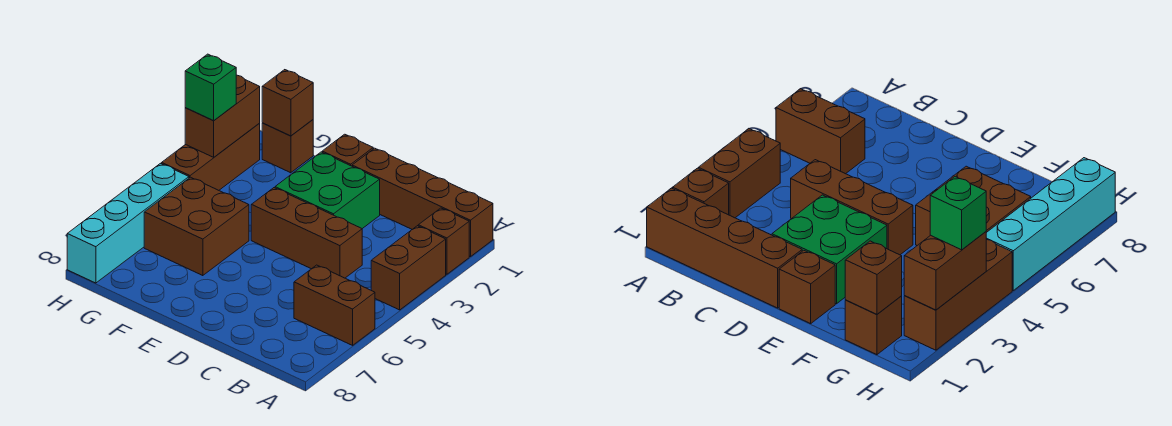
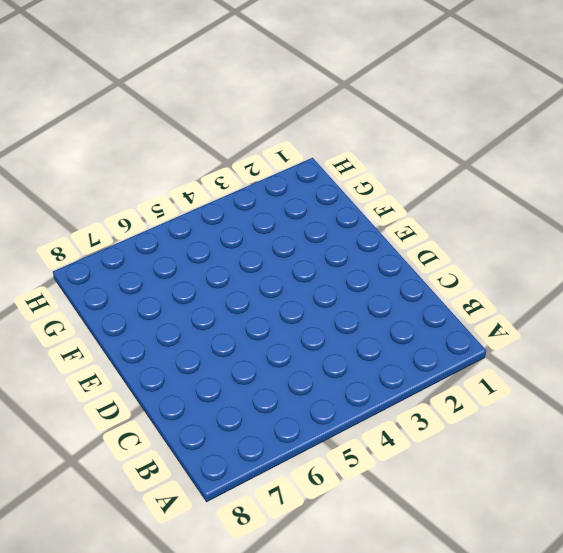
none -> brown brick A1:D1 level 1
none -> brown brick A2 level 1
none -> brown brick A3:A4 level 1

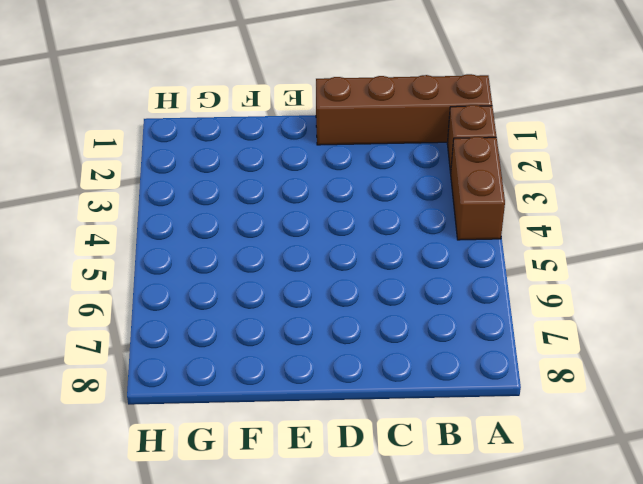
none -> brown brick A6:B6 level 1
none -> brown brick C4:E4 level 1
none -> green brick D2:E3 level 1

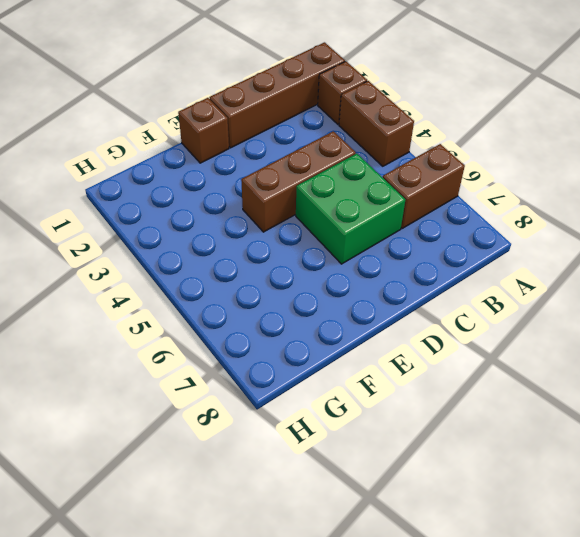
green brick C5:D6 level 1 -> green brick D2:E3 level 1
none -> brown brick F5:G6 level 1
none -> brown brick G1 level 1
none -> brown brick H2:H4 level 1

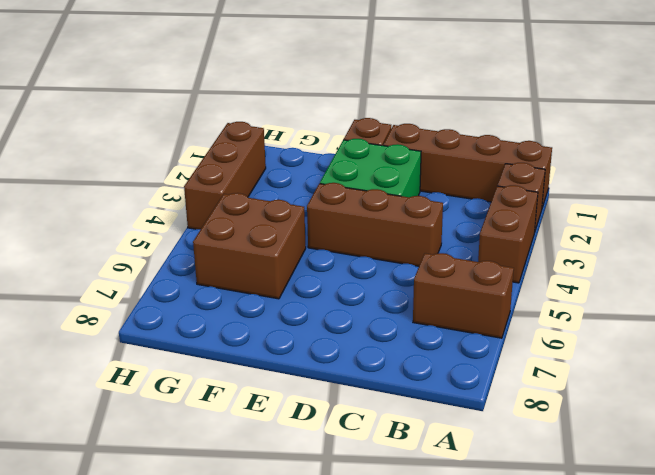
none -> brown brick G1 level 1
none -> cyan brick H5:H8 level 1
none -> brown brick G1 level 2

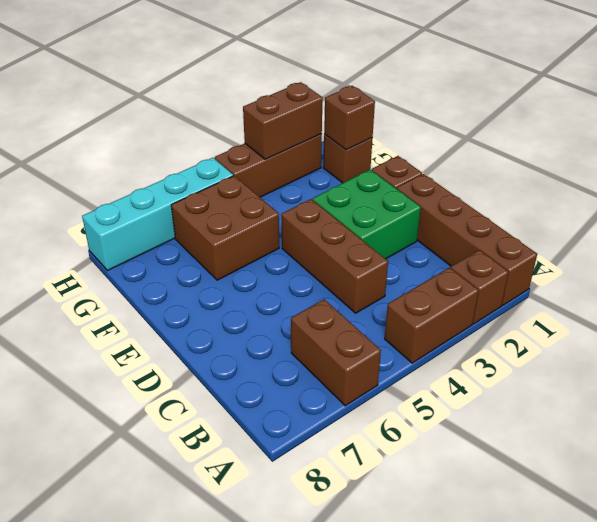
none -> green brick H3 level 3

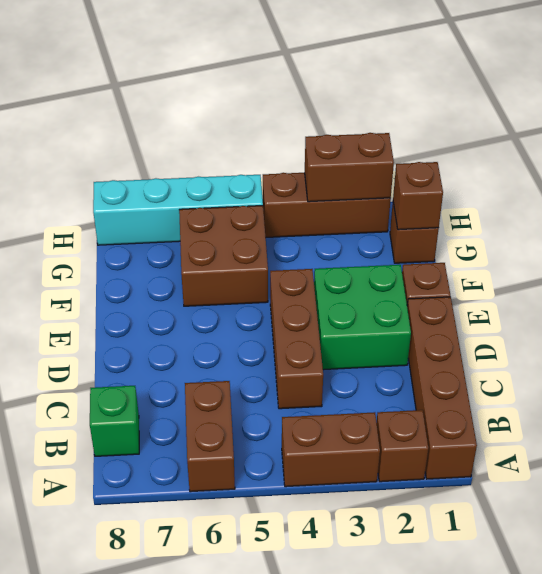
green brick B8 level 1 -> green brick H3 level 3

